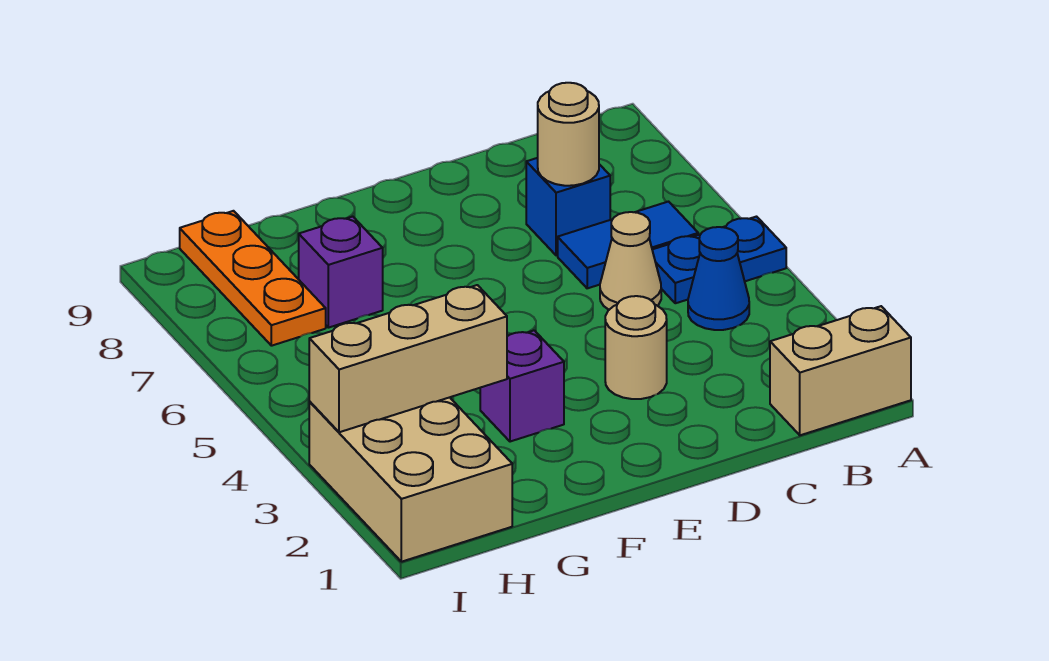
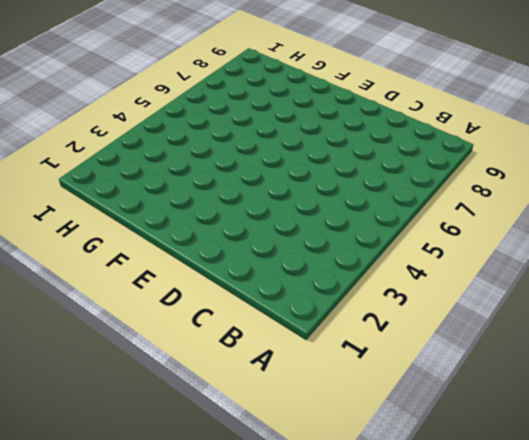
none -> tan brick A1:B1 level 1
none -> blue plate A5:B5 level 1
none -> blue cone B4 level 1

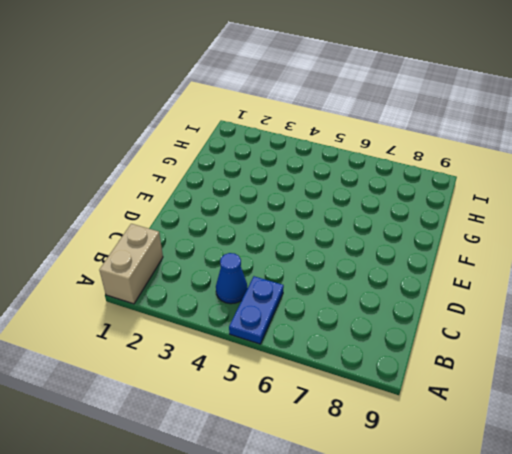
none -> blue tile B6:C6 level 1
none -> tan cone C5 level 1
none -> blue brick C7 level 1

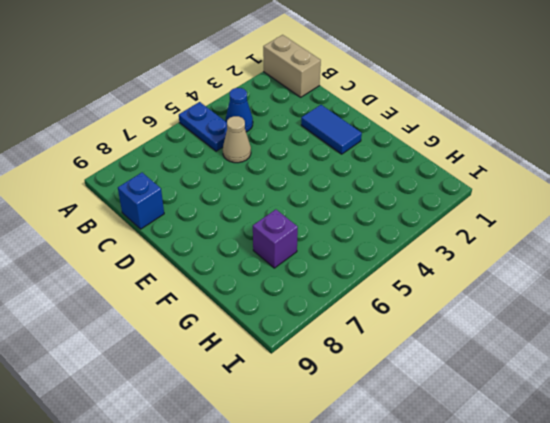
blue brick C9 level 1 -> blue brick C7 level 1
blue tile D2:E2 level 1 -> blue tile B6:C6 level 1
none -> tan round brick D3 level 1
none -> purple brick F3 level 1
none -> tan brick H1:I3 level 1

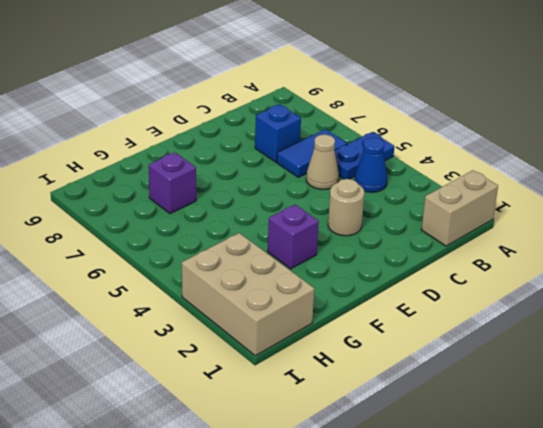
none -> orange plate H7:H9 level 1
none -> tan round brick C7 level 2
none -> tan brick G3:I3 level 2

